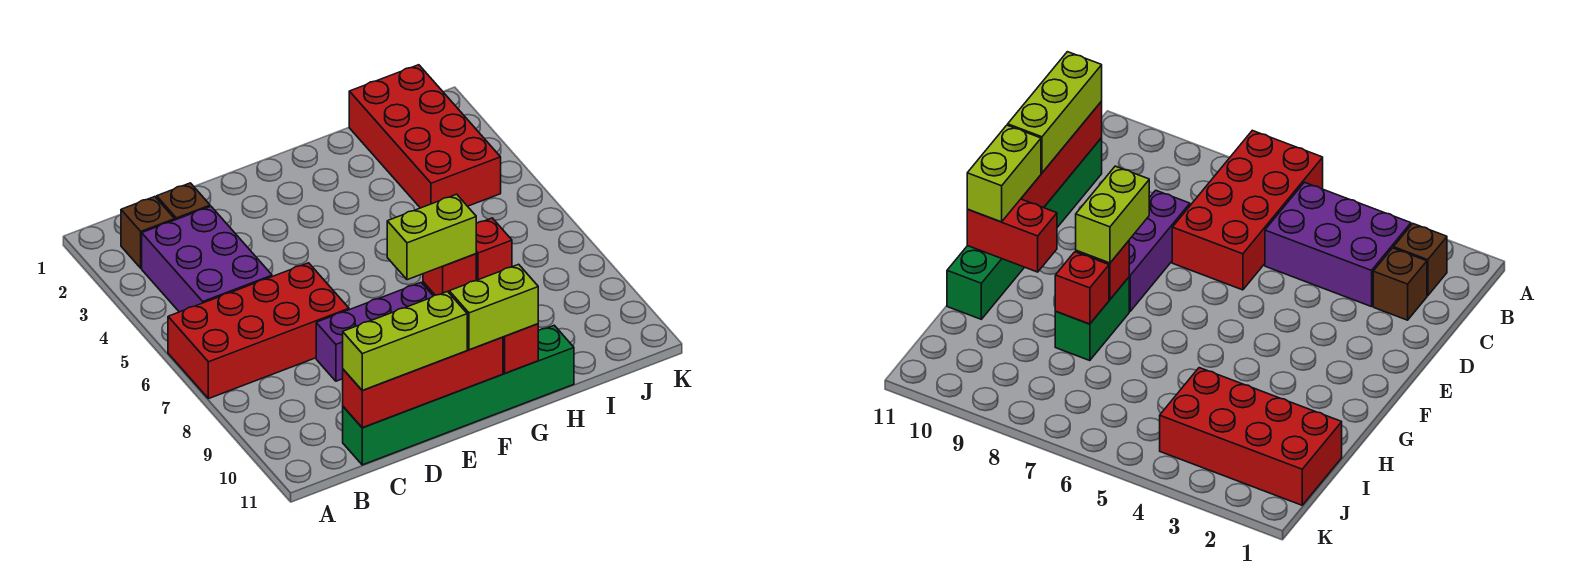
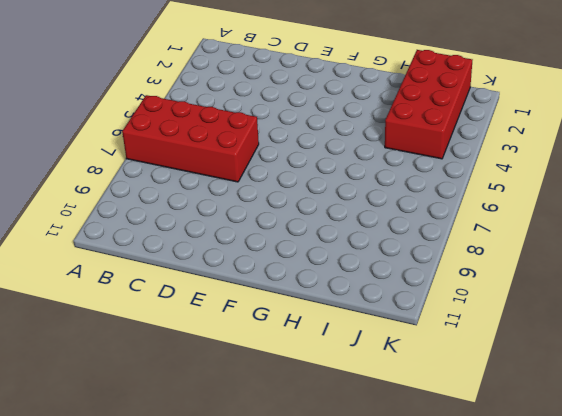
none -> brown brick B2 level 1
none -> purple brick B3:C5 level 1
none -> brown brick C2 level 1

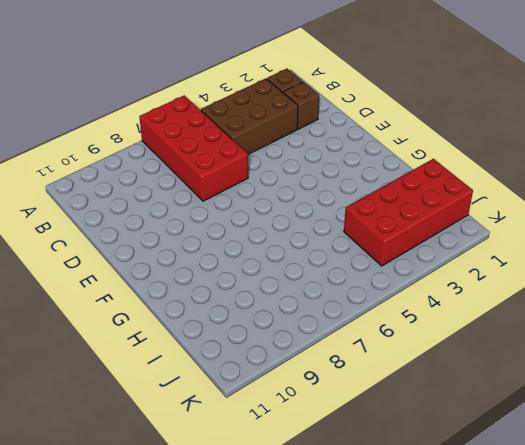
brown brick B3:C5 level 1 -> purple brick B3:C5 level 1
none -> green brick C11:H11 level 1
none -> purple brick D8:F8 level 1
none -> green brick G8:H8 level 1

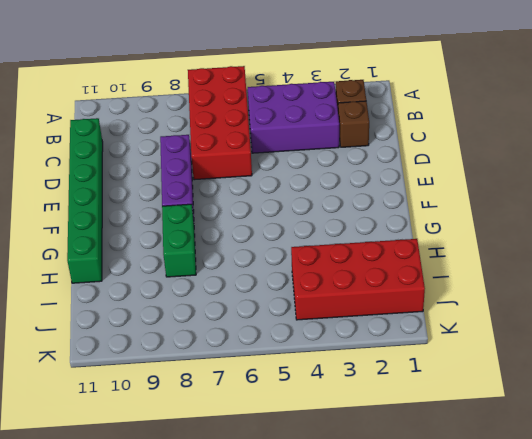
none -> red brick C11:F11 level 2
none -> red brick G8 level 2
none -> red brick G10:G11 level 2

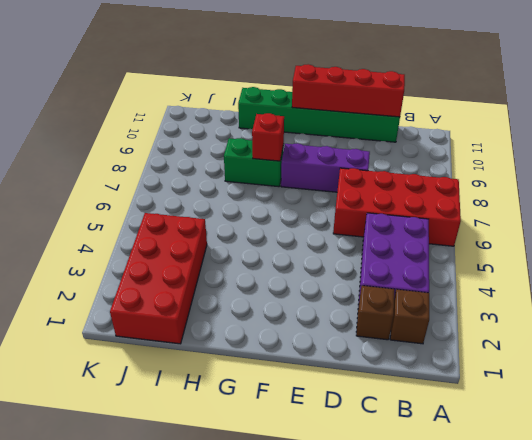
none -> red brick G10:G11 level 2
none -> red brick H8 level 2
none -> lime brick C11:E11 level 3

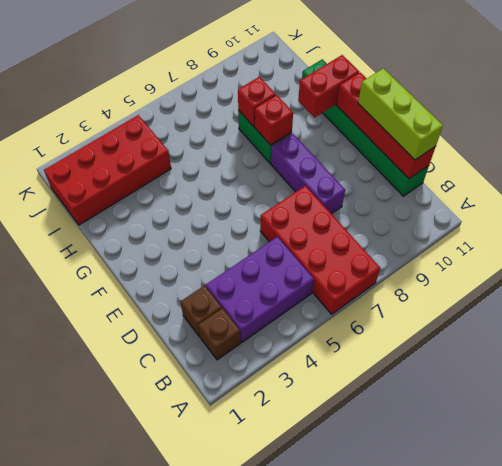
none -> lime brick F8:G8 level 3
none -> lime brick F11:G11 level 3

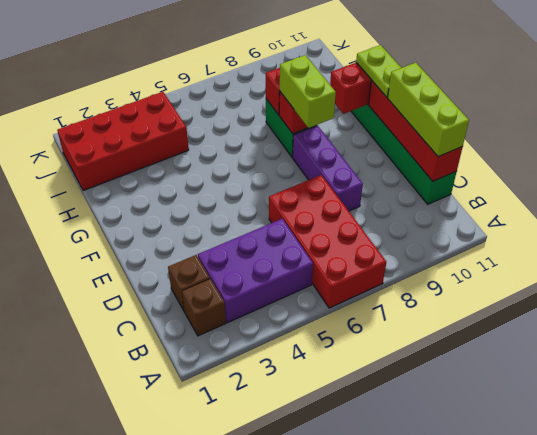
lime plate F11:G11 level 3 -> lime brick F11:G11 level 3

